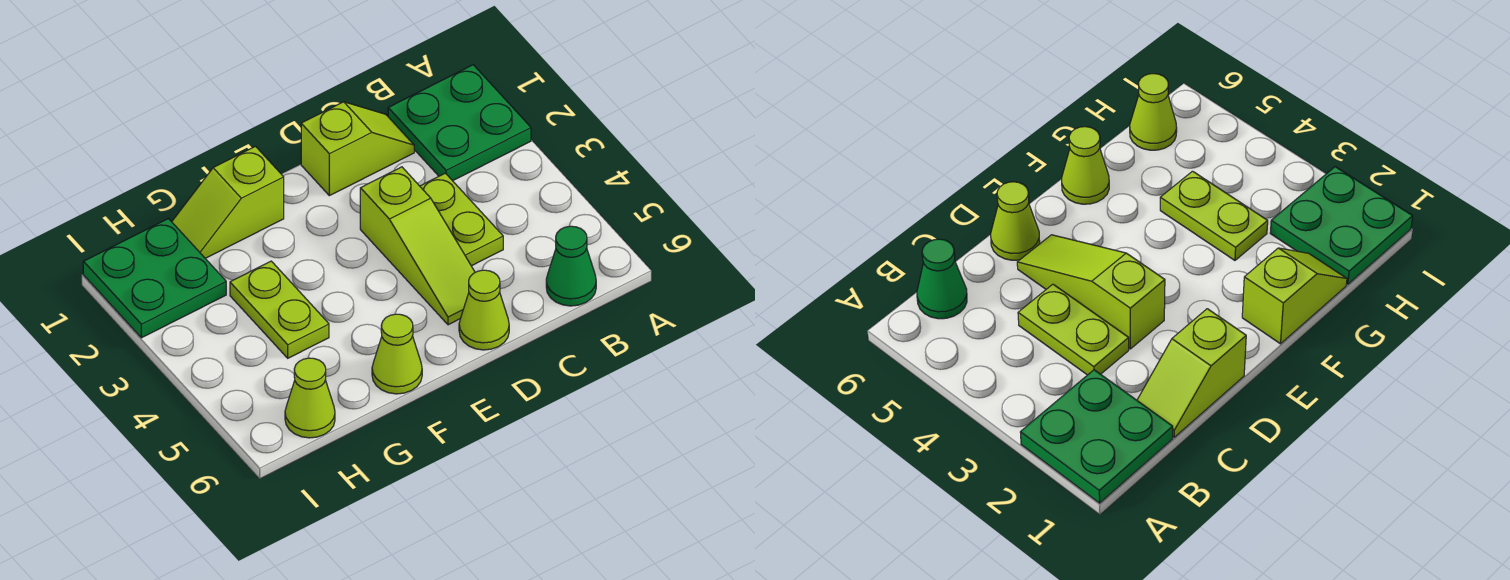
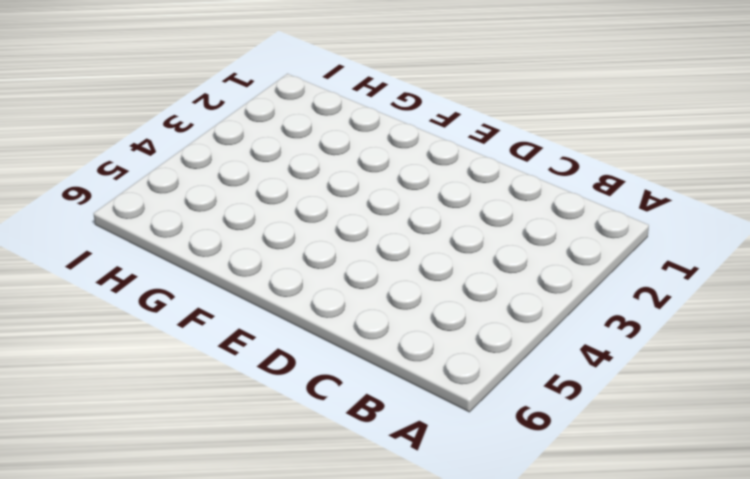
none -> green plate A1:B2 level 1
none -> green cone B6 level 1

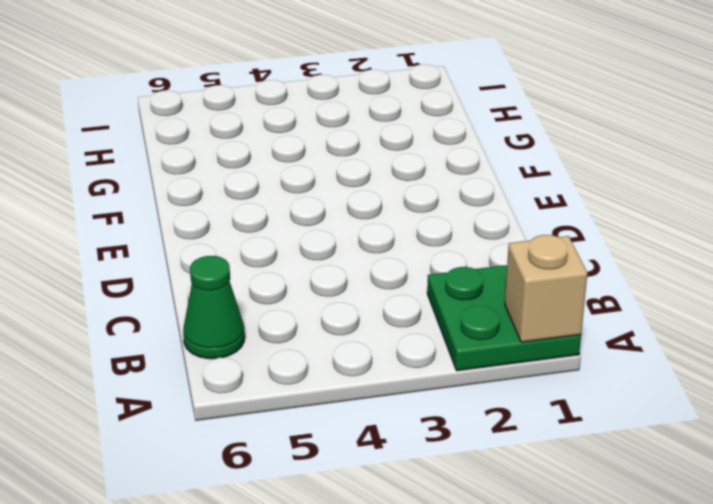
tan brick A1 level 2 -> none
none -> lime slope C1:D1 level 1 top D
none -> lime plate C3:C4 level 1

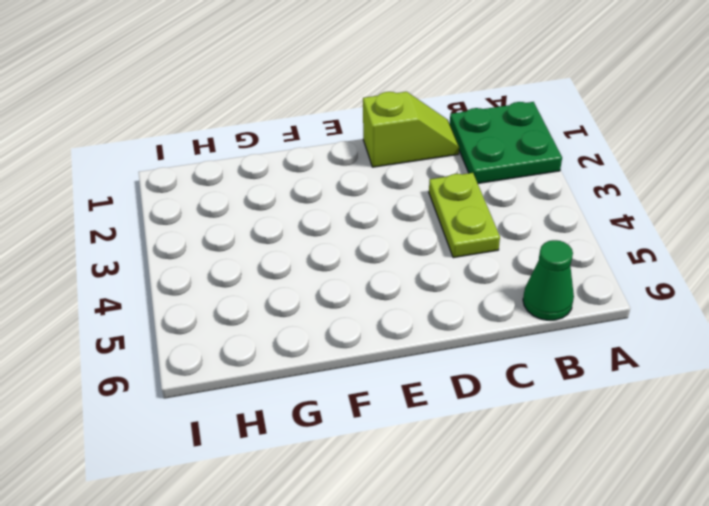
none -> lime slope D3:D5 level 1 top 3
none -> lime cone D6 level 1

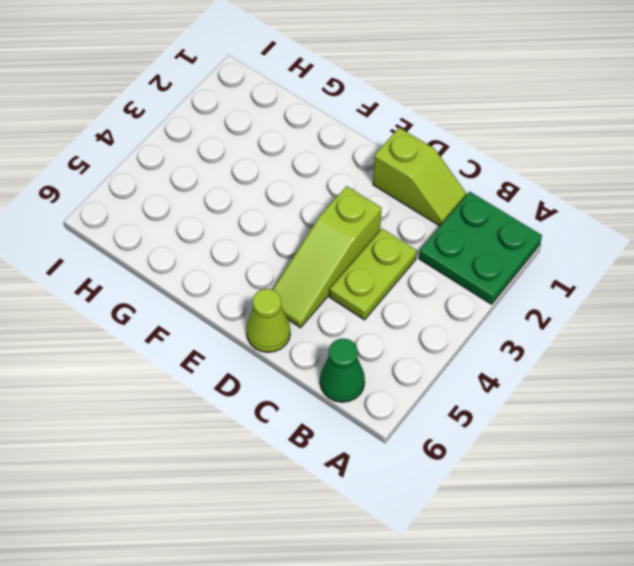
none -> lime slope F1:G1 level 1 top F
none -> lime cone F6 level 1

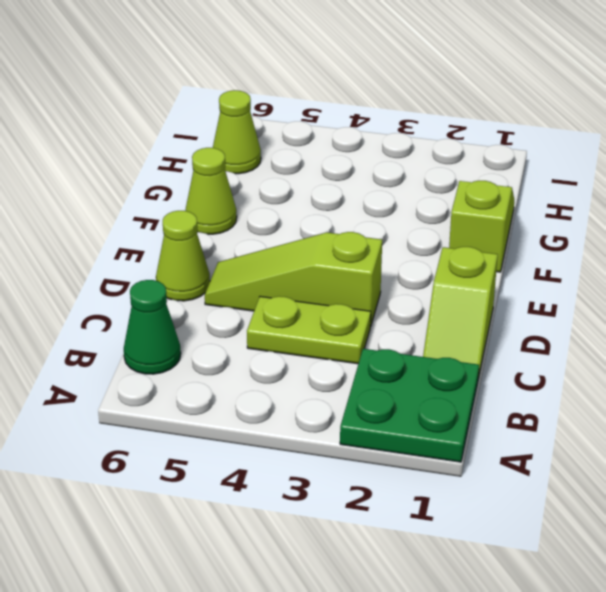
none -> lime plate G3:G4 level 1
none -> green plate H1:I2 level 1

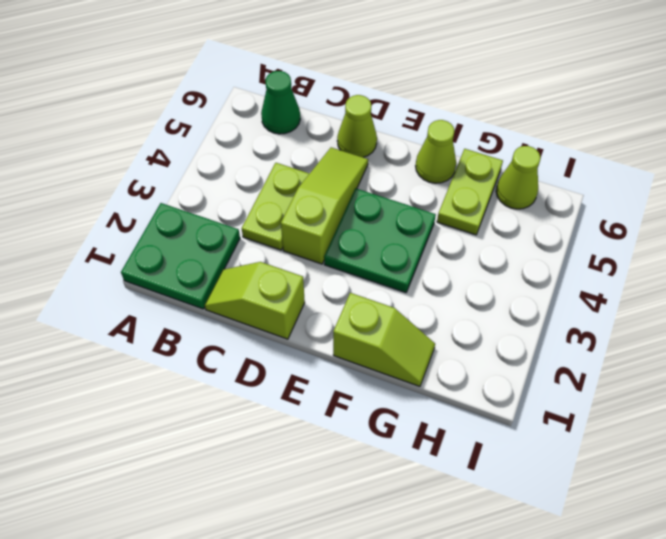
green plate E3:F4 level 1 -> green plate H1:I2 level 1
lime plate G5:G6 level 1 -> lime plate G3:G4 level 1

